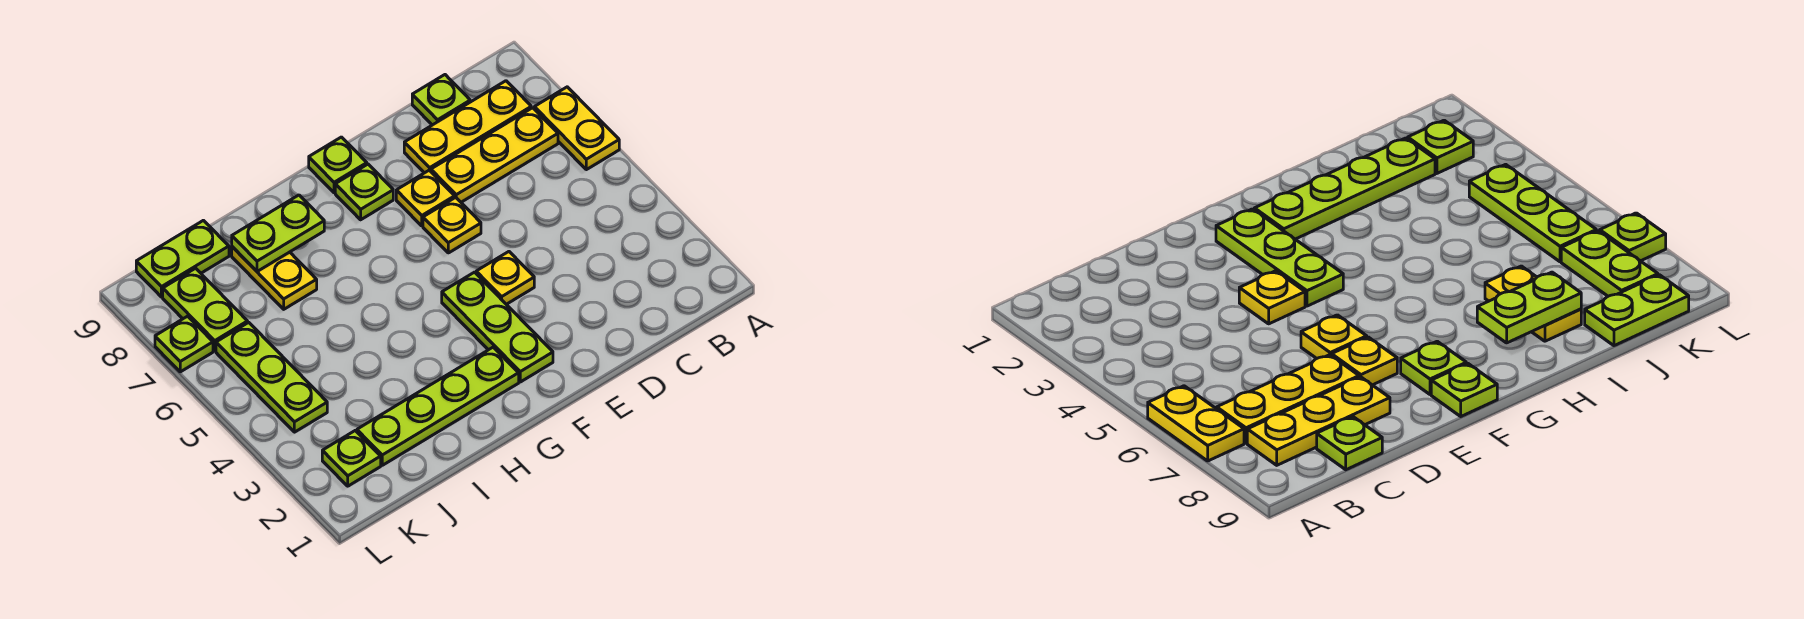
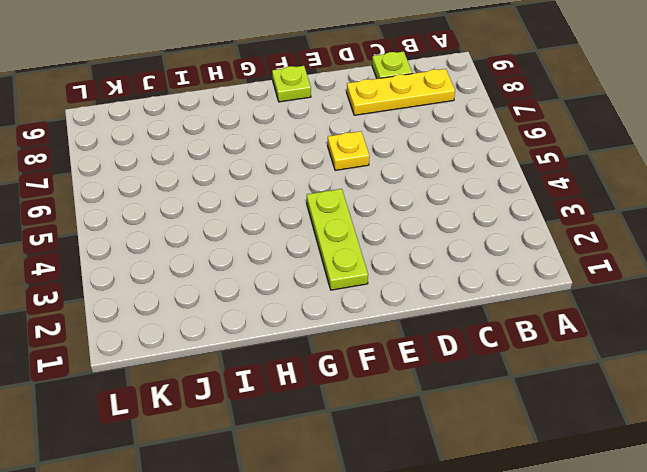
none -> yellow plate A6:A7 level 1
none -> yellow plate B7:D7 level 1
none -> yellow plate E4 level 1

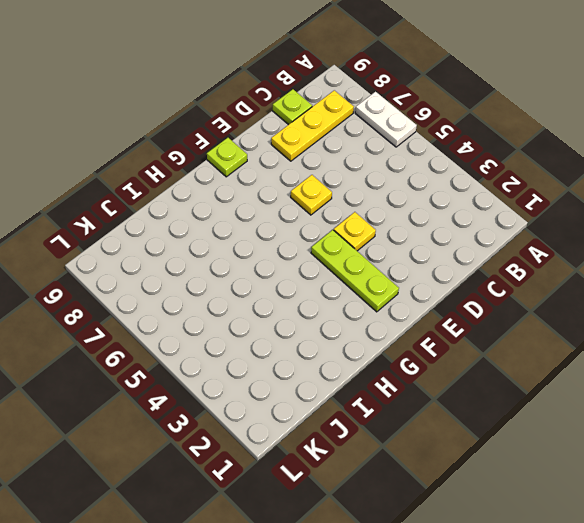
white plate A6:A7 level 1 -> yellow plate A6:A7 level 1
none -> yellow plate B7:D7 level 1
none -> yellow plate E7 level 1
none -> lime plate F8 level 1

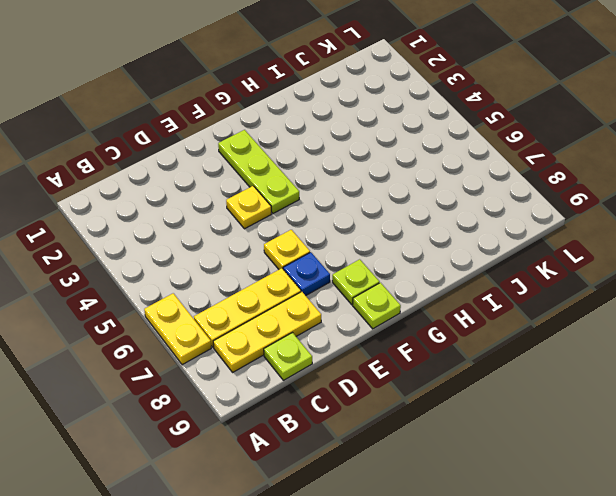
blue plate E7 level 1 -> yellow plate E7 level 1
none -> lime plate G2:J2 level 1
none -> yellow plate I7:I8 level 1
none -> lime plate J9:K9 level 1

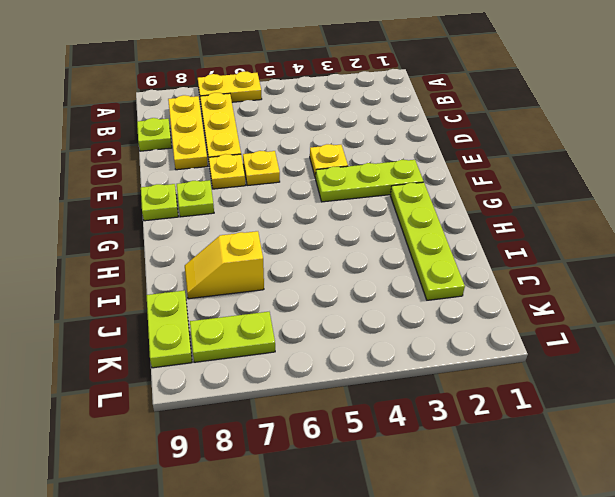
yellow slope I7:I8 level 1 top 7 -> yellow plate I7:I8 level 1
none -> lime plate K2 level 1
none -> lime plate K4:K6 level 1
none -> lime plate L7 level 1

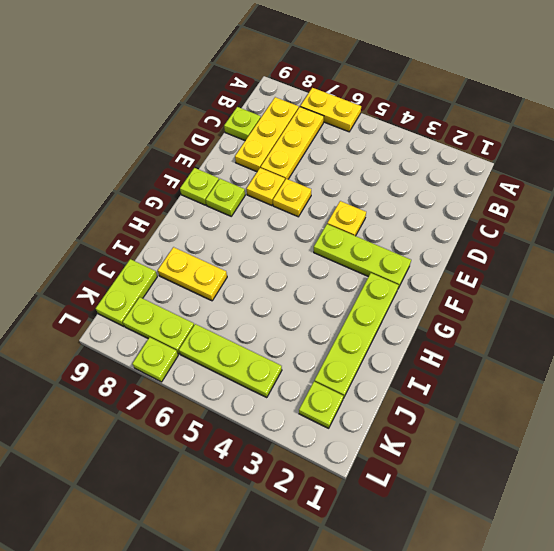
none -> lime plate H8:I8 level 2

